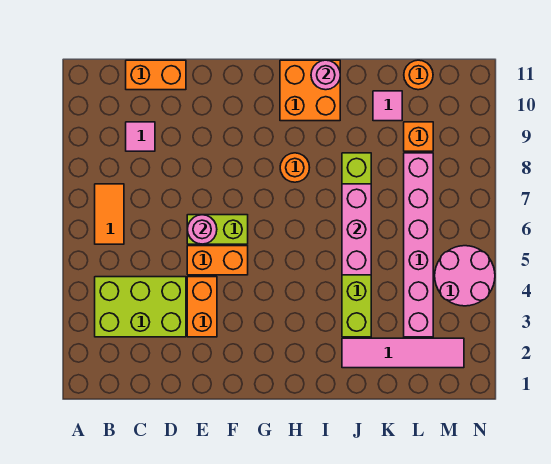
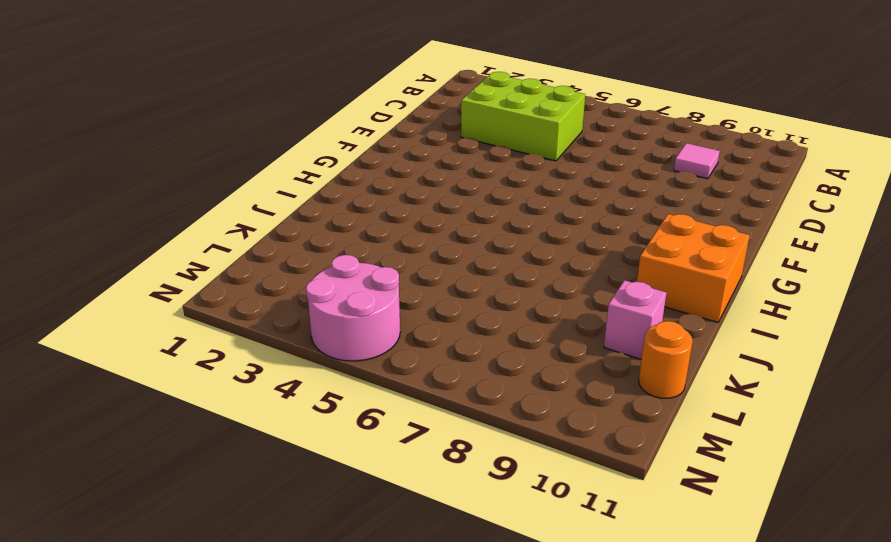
lime brick C3:D5 level 1 -> lime brick B3:D4 level 1
pink brick K10 level 1 -> pink tile K10 level 1
none -> orange tile B6:B7 level 1
none -> orange brick C11:D11 level 1
none -> orange brick E3:E4 level 1

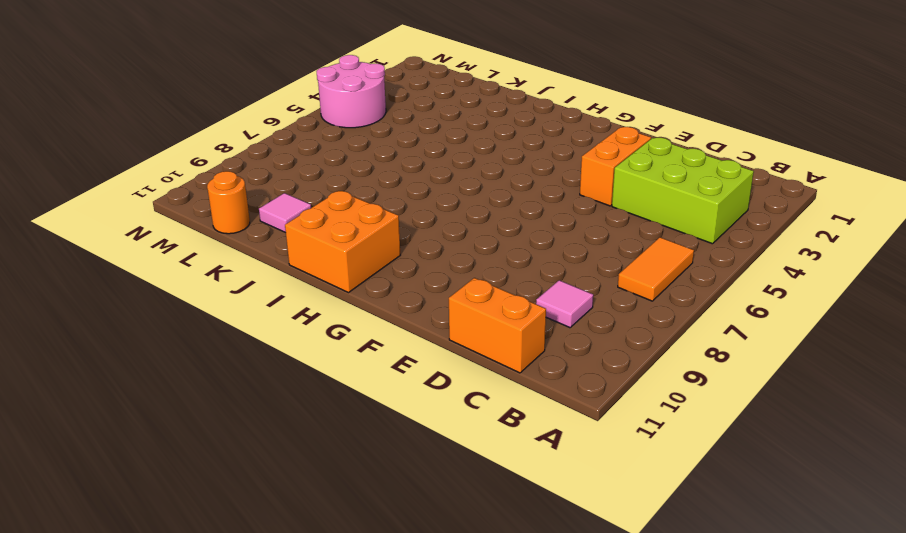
none -> orange brick E5:F5 level 1
none -> lime brick E6:F6 level 1
none -> orange round brick H8 level 1

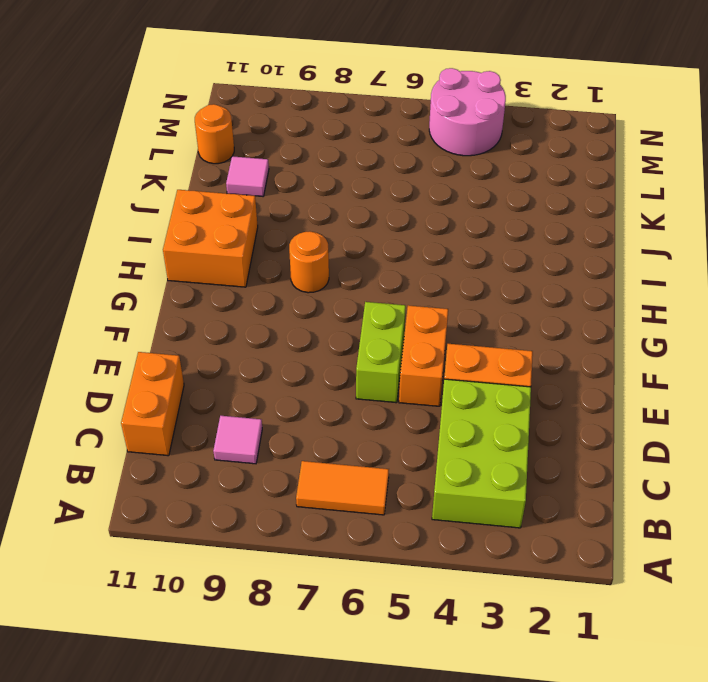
none -> pink tile J2:M2 level 1
none -> lime brick J3:J8 level 1
none -> pink brick L3:L8 level 1

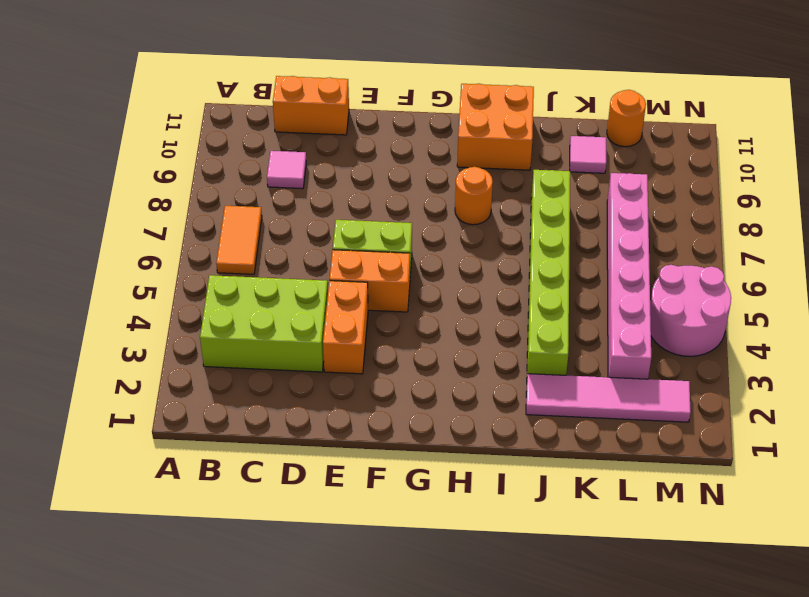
none -> orange brick L9 level 1
none -> pink round brick E6 level 2
none -> pink round brick I11 level 2

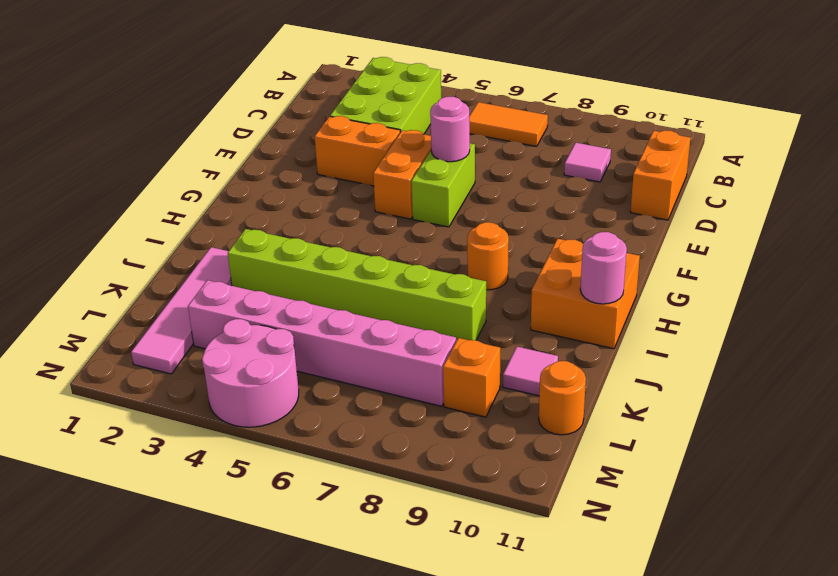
none -> pink brick J5:J7 level 2

